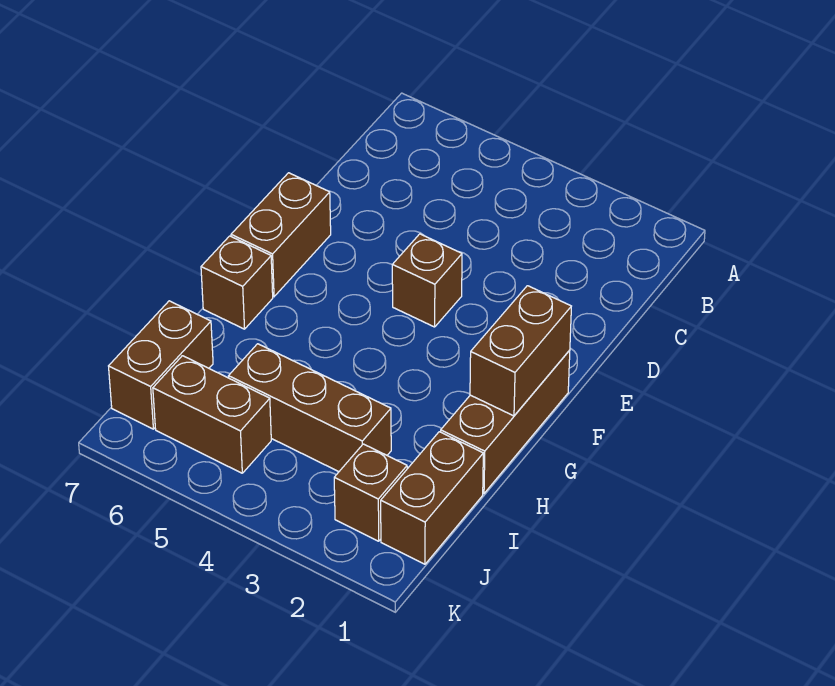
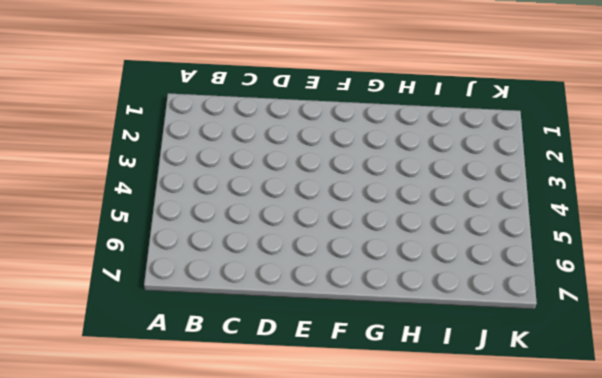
none -> brown brick E4 level 1
none -> brown brick E7:F7 level 1

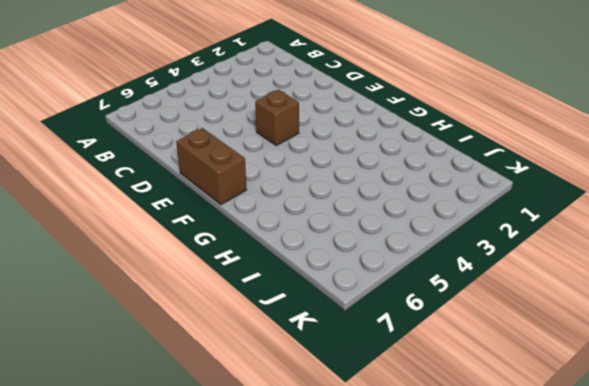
none -> brown brick F1:H1 level 1
none -> brown brick G7 level 1

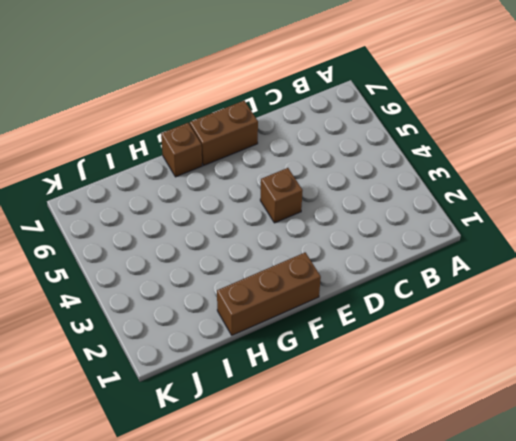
none -> brown brick I1:J1 level 1
none -> brown brick I3:I5 level 1

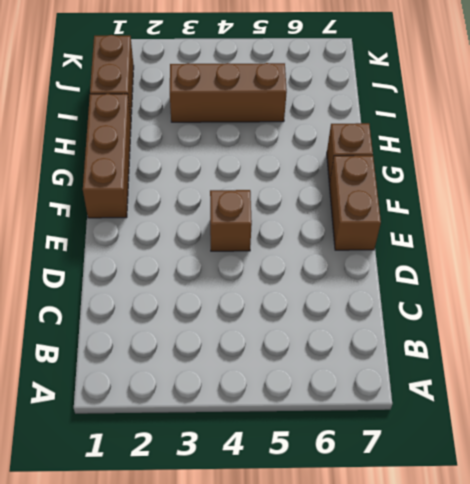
none -> brown brick I7:J7 level 1
none -> brown brick J2 level 1

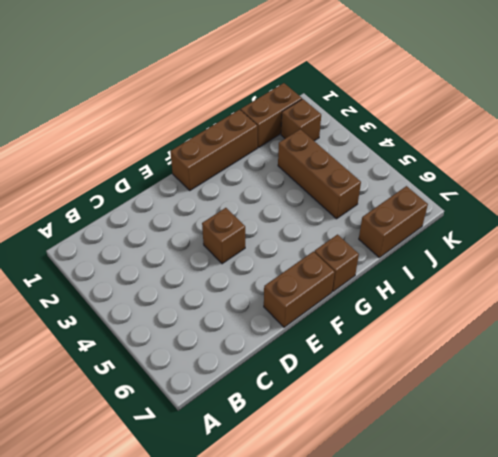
none -> brown brick J5:J6 level 1
none -> brown brick F1:G1 level 2

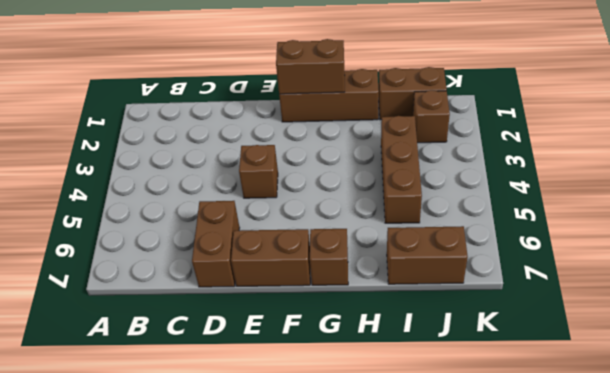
brown brick D6:D7 level 1 -> brown brick J5:J6 level 1

